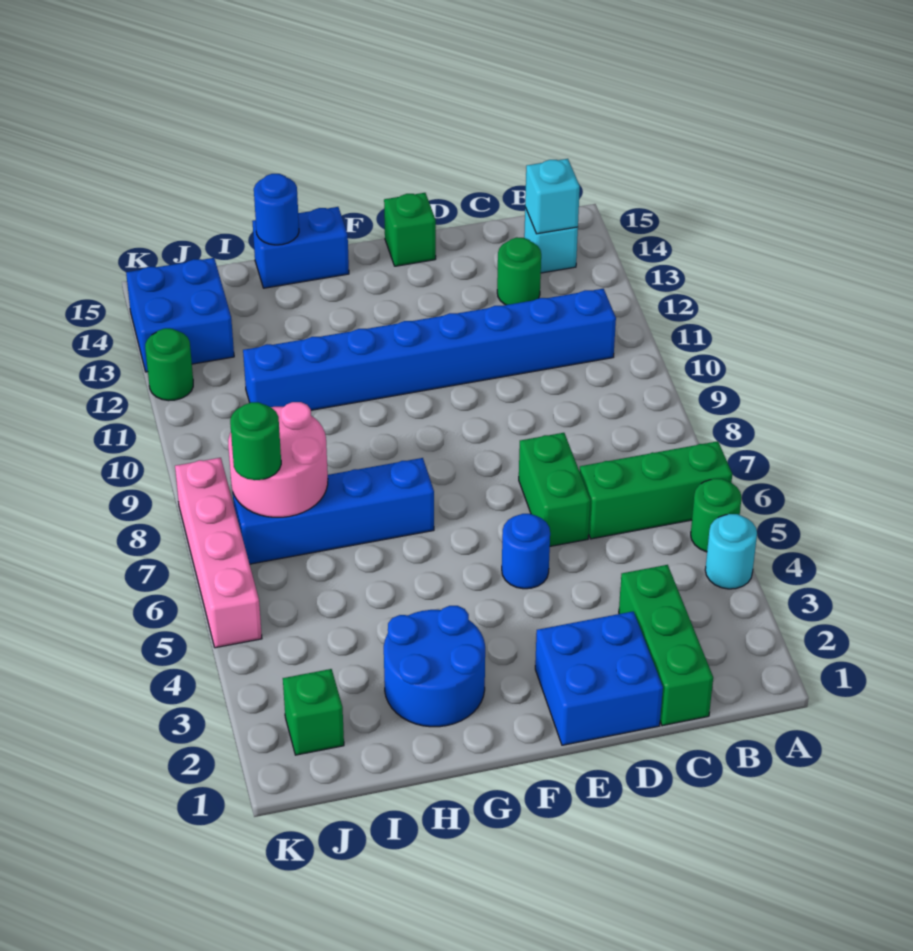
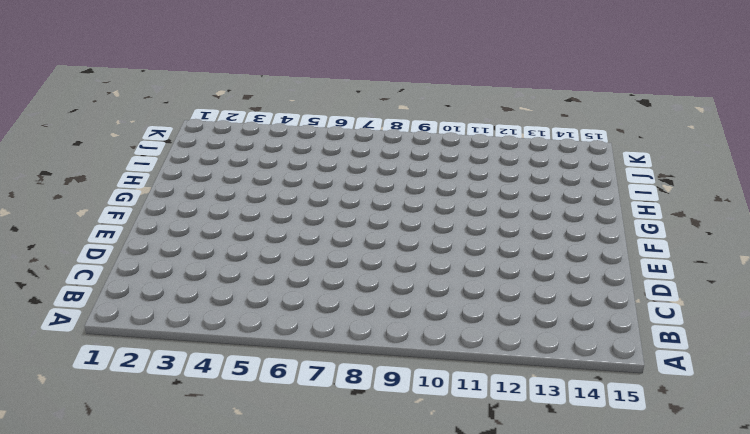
none -> cyan round brick A4 level 1
none -> green round brick A5 level 1
none -> green brick A6:C6 level 1

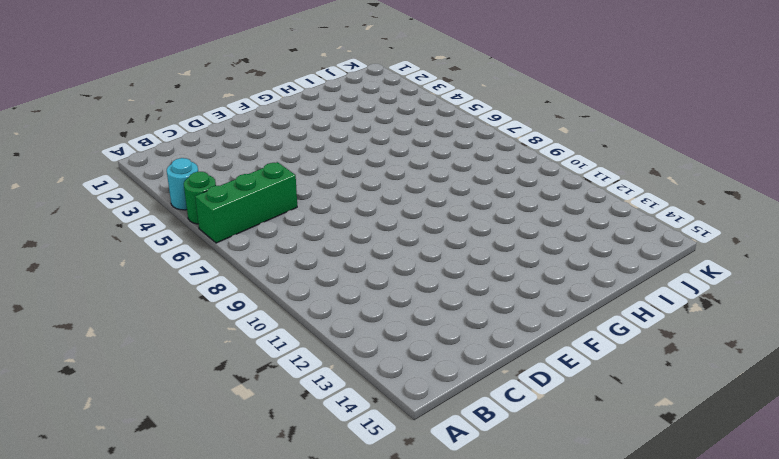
none -> blue brick B11:I11 level 1
none -> cyan brick B14 level 1
none -> green brick C1:C3 level 1

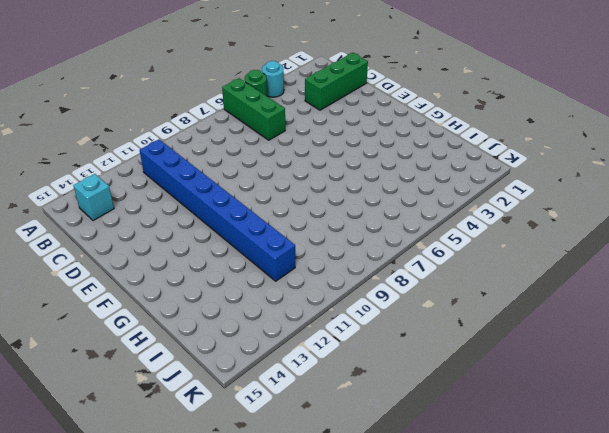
none -> green round brick C13 level 1
none -> blue brick D1:E2 level 1
none -> green brick D6:D7 level 1

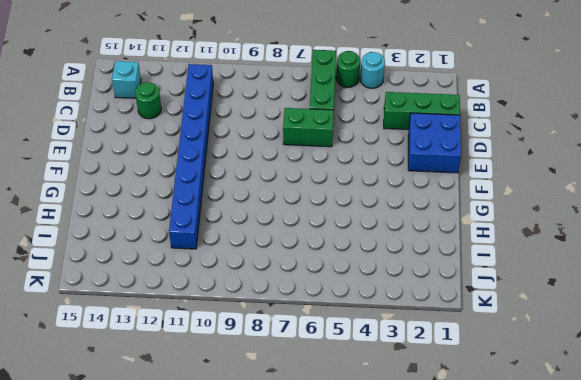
none -> blue round brick E5 level 1
none -> green brick E15 level 1
none -> blue round brick G2:H3 level 1

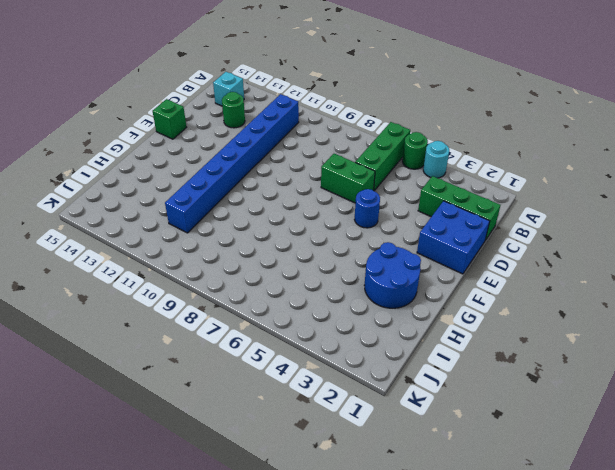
none -> blue brick G7:J7 level 1
none -> blue brick G15:H15 level 1
none -> green brick J2 level 1

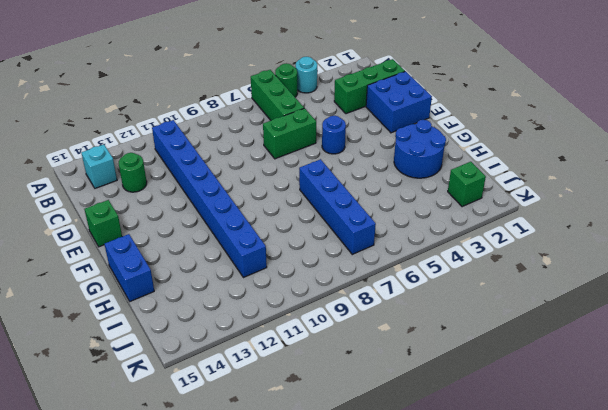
none -> blue brick J13:K14 level 1
none -> pink brick K5:K8 level 1
none -> green round brick K12 level 1

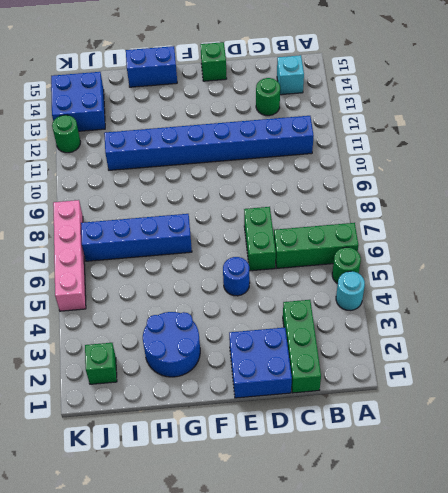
none -> cyan brick B14 level 2
none -> blue round brick H15 level 2
none -> pink round brick I7:J8 level 2

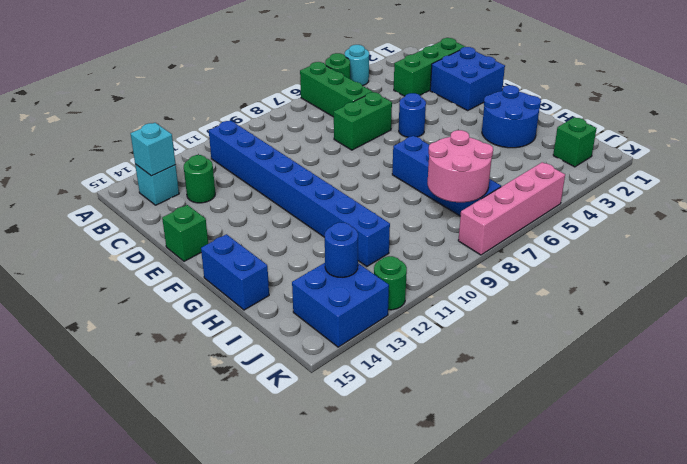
blue round brick J13 level 2 -> blue round brick H15 level 2
none -> green round brick J7 level 3

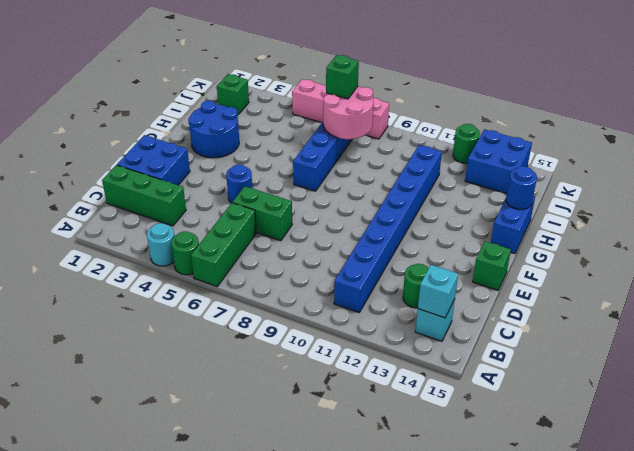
green brick J7 level 3 -> green round brick J7 level 3

